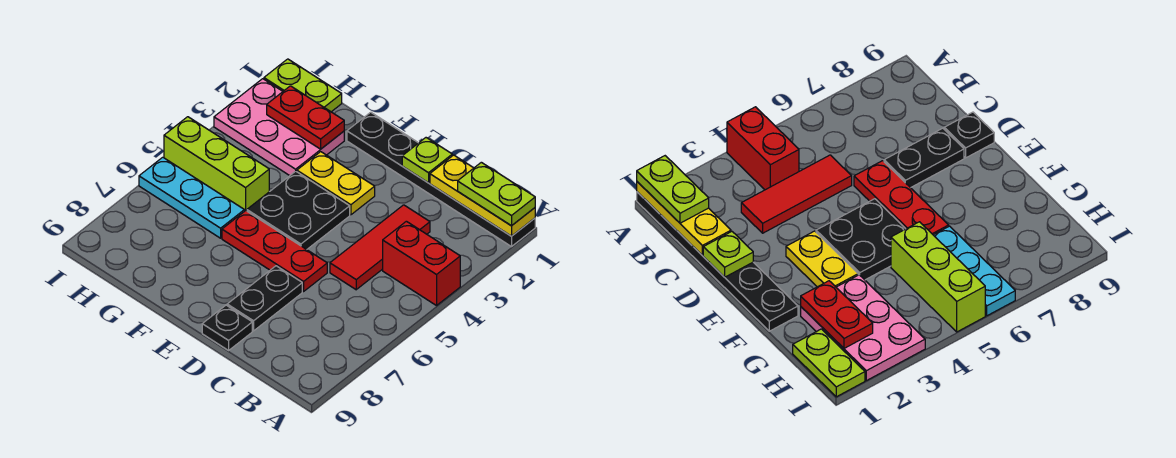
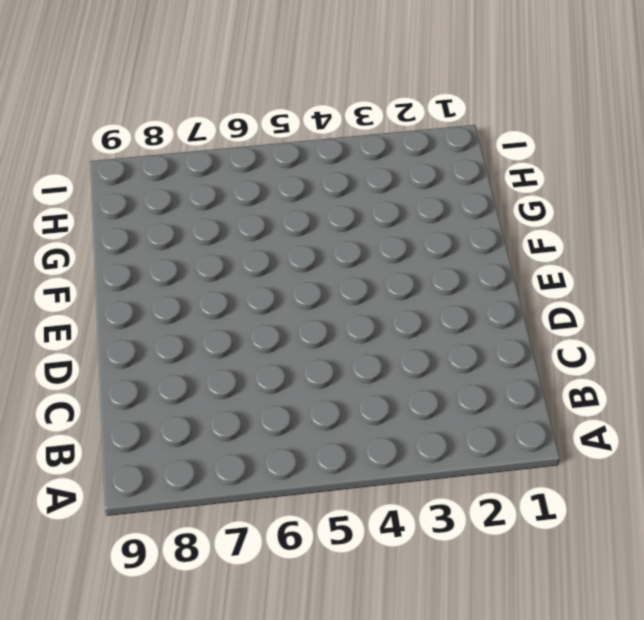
none -> black plate A1:F1 level 1
none -> red brick A4:B4 level 1
none -> red tile C3:C5 level 1

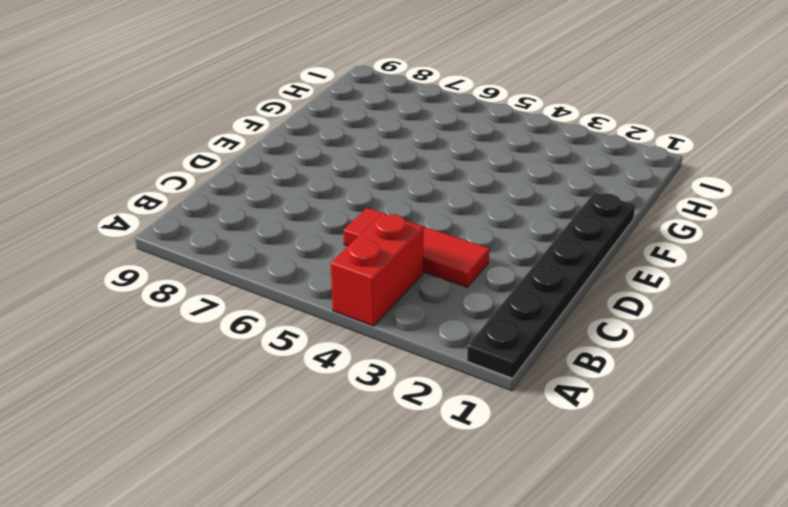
none -> red plate D6:F6 level 1
none -> black plate D7:D8 level 1
none -> black plate D9 level 1

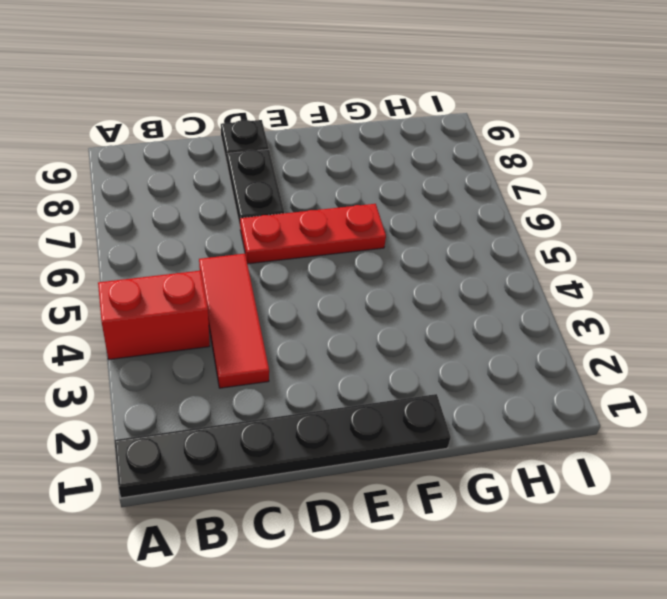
none -> yellow plate E3:F3 level 1
none -> black plate E4:F5 level 1
none -> pink plate G2:I3 level 1

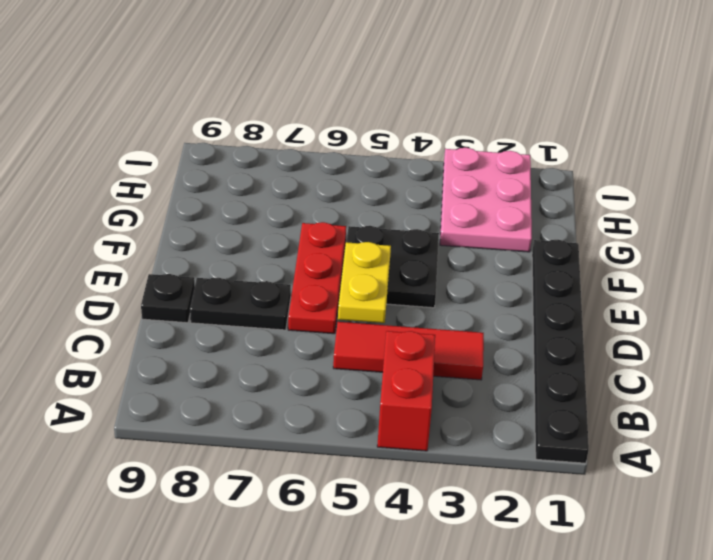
yellow plate D5:E5 level 2 -> yellow plate E3:F3 level 1
none -> lime brick G5:I5 level 1
none -> cyan plate G6:I6 level 1
none -> lime plate H1:I1 level 1

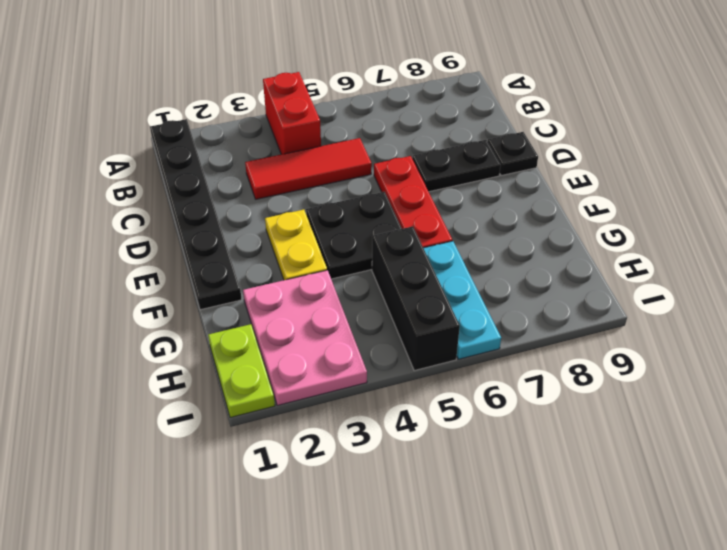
black brick G5:I5 level 1 -> lime brick G5:I5 level 1
none -> yellow plate A1:C1 level 2
none -> lime plate D1 level 2
none -> red plate G2:H2 level 2

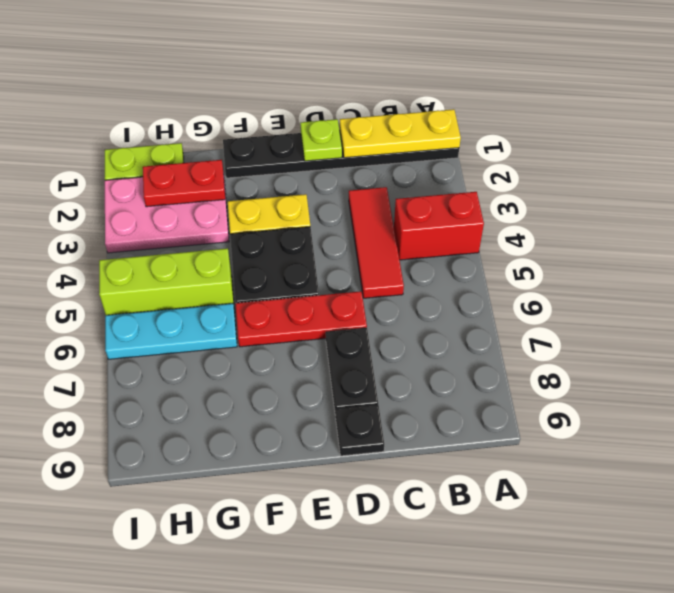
none -> lime plate A1:B1 level 3

